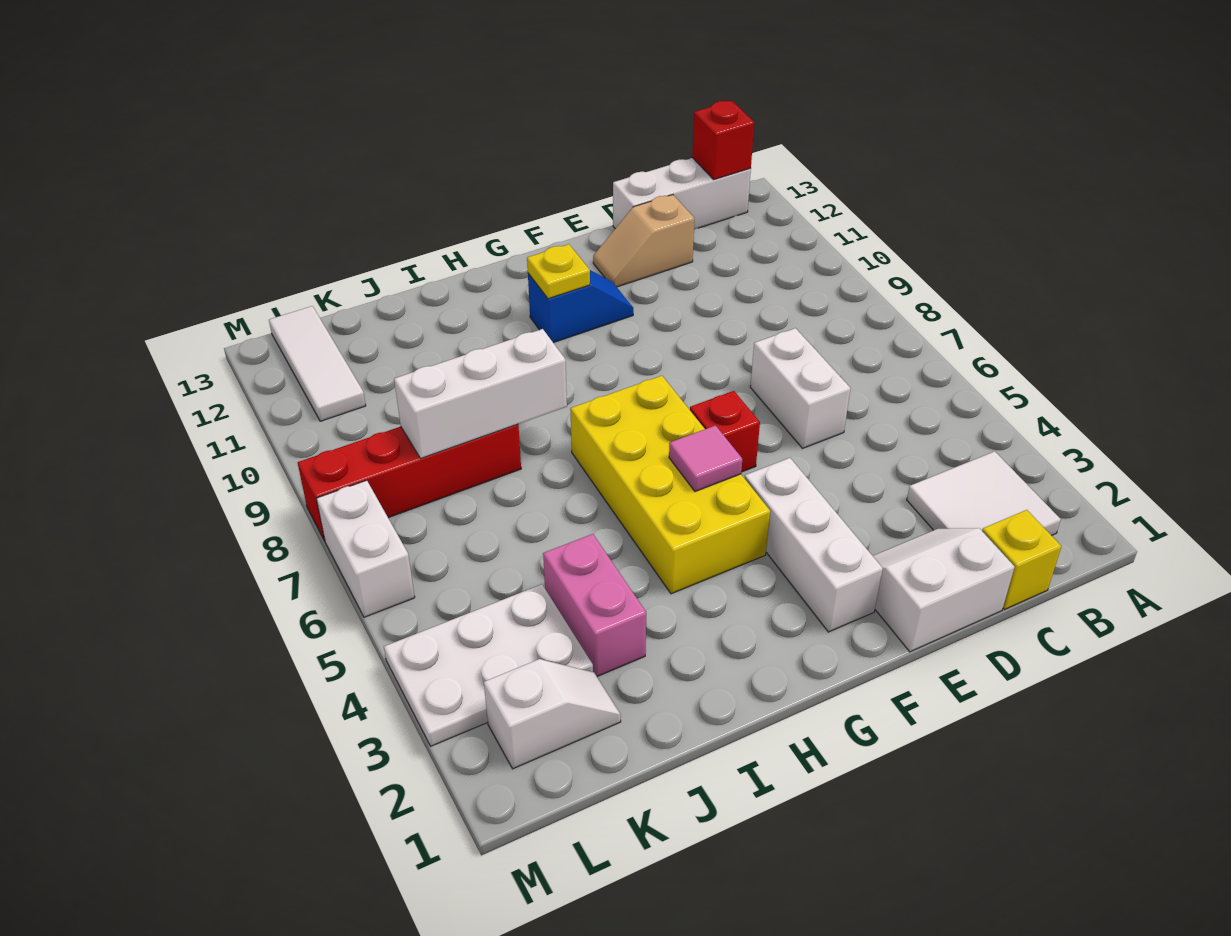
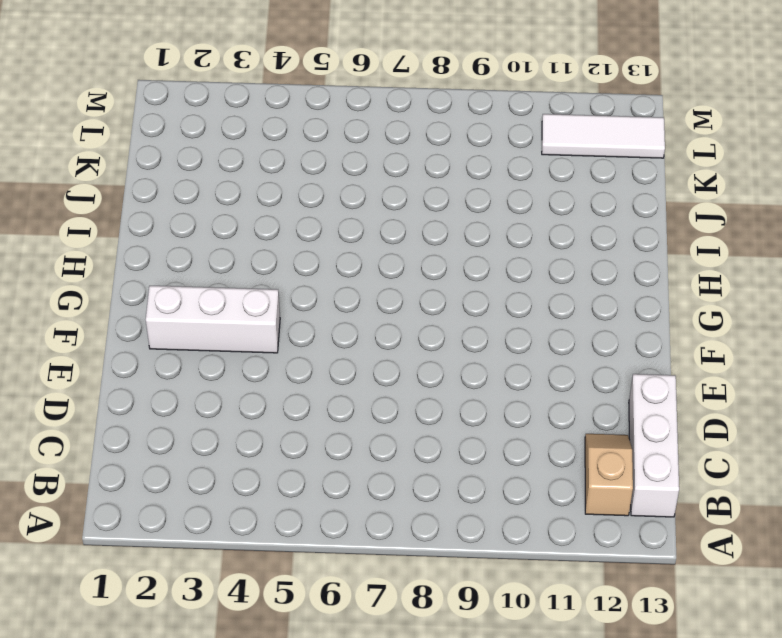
tan slope B12:C12 level 1 top B -> tan slope D12:E12 level 1 top D
none -> white tile B2:C3 level 1
none -> yellow brick C1 level 1
none -> white slope D1:E2 level 1 top 1

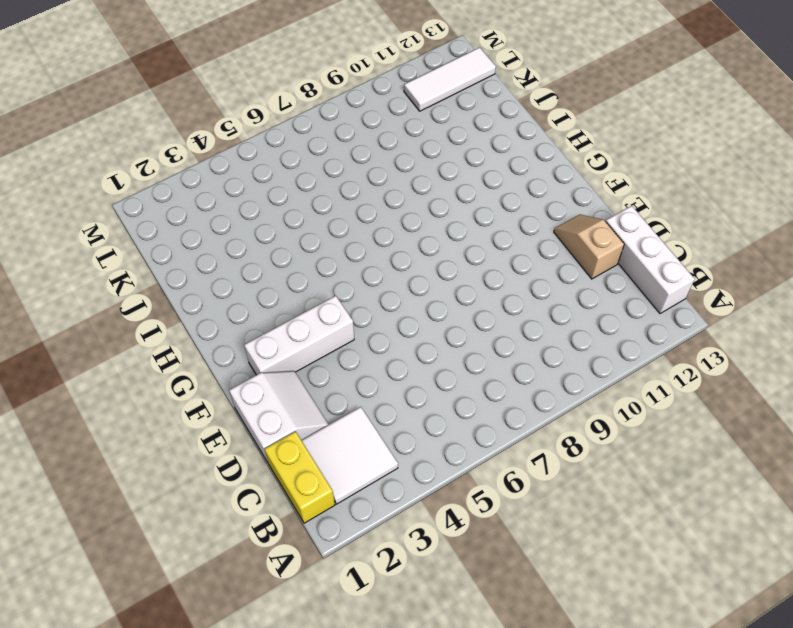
yellow brick B1:C1 level 1 -> yellow brick C1 level 1
none -> white brick D6:D7 level 1
none -> red brick F6 level 1
none -> blue slope F11:G11 level 1 top G

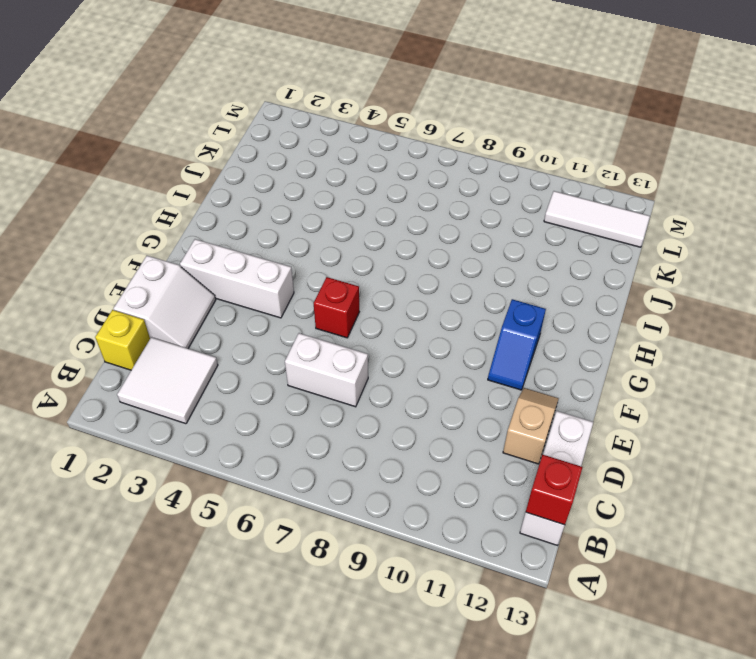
none -> yellow brick G4:H7 level 1
none -> pink brick J3:J4 level 1
none -> red brick J8:M8 level 1

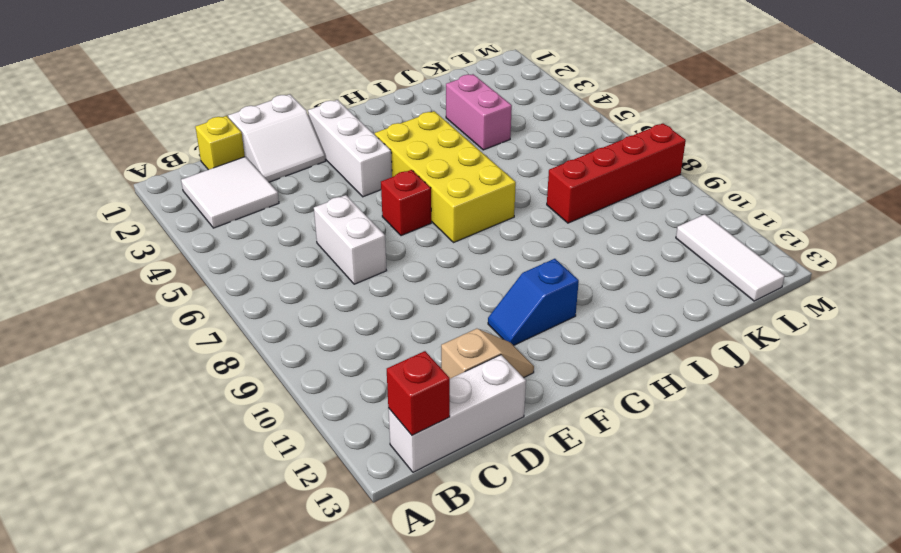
none -> white slope K2:L2 level 1 top L
none -> white plate K3:M4 level 1
none -> white brick M6:M7 level 1

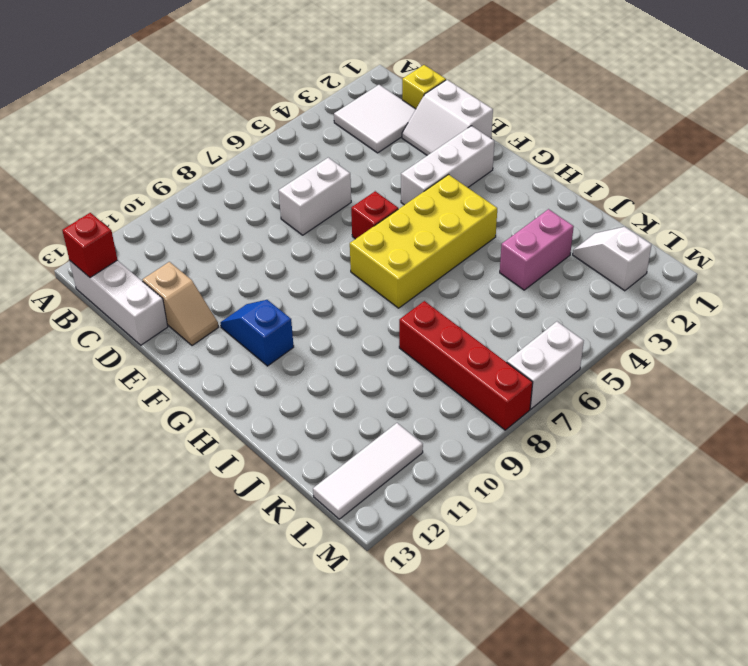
none -> white plate K3:M4 level 1
none -> pink tile G5 level 2
none -> yellow plate G11 level 2

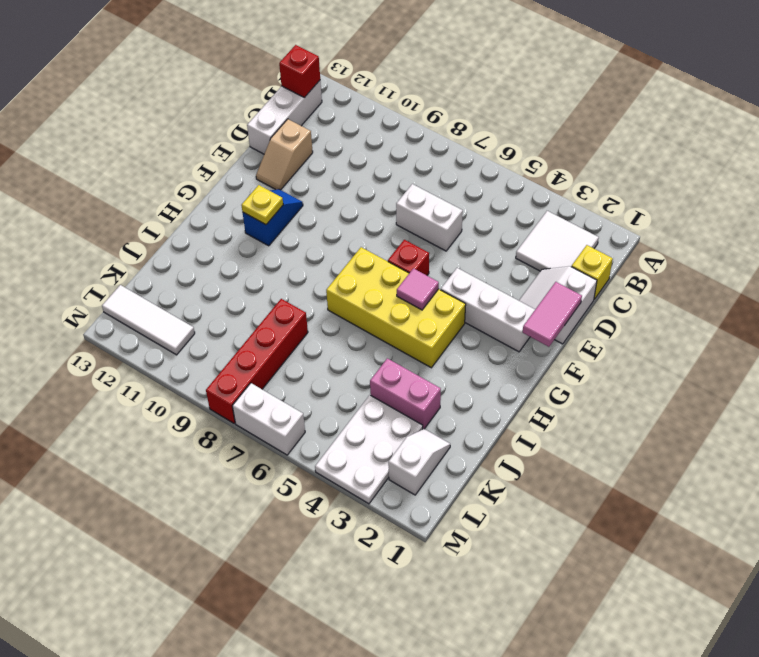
pink tile E1:F1 level 2 -> none
none -> white brick I8:K8 level 2

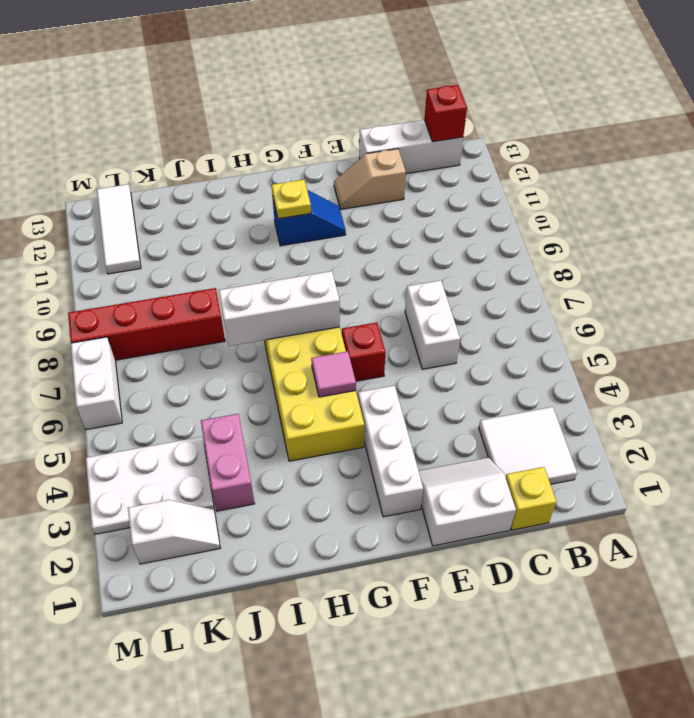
white brick G7:I7 level 2 -> white brick I8:K8 level 2

